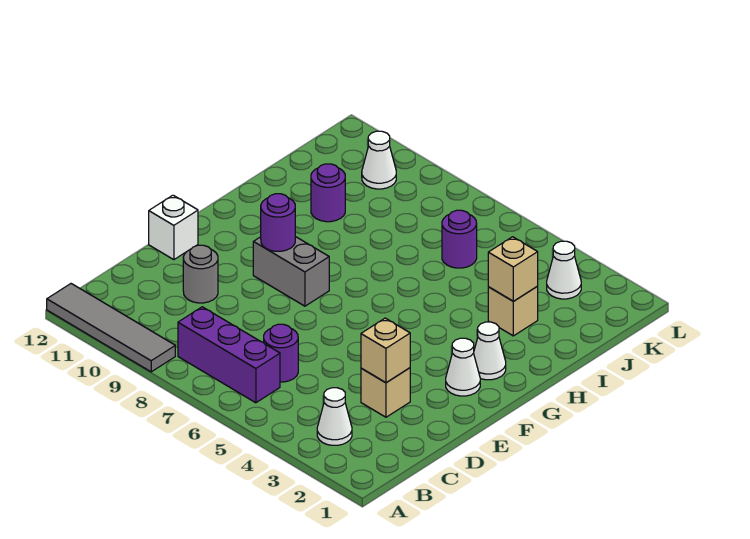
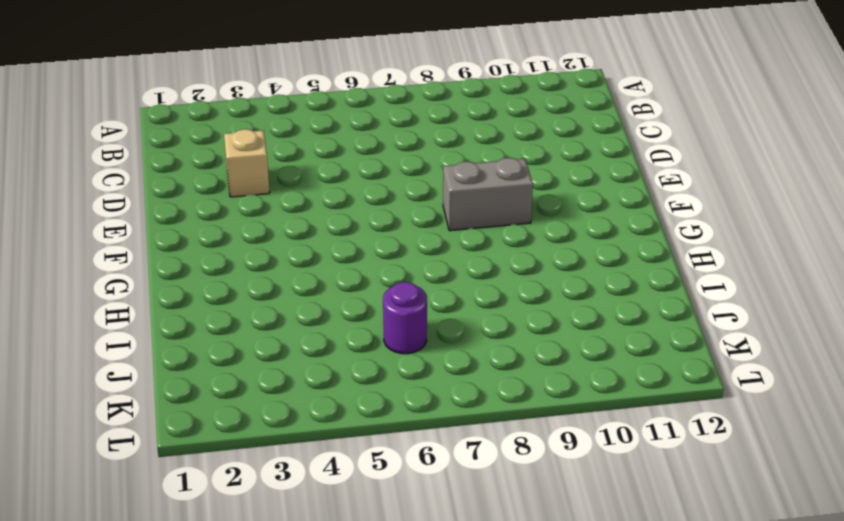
none -> grey tile A9:A12 level 1
none -> white cone B3 level 1
none -> purple brick B6:B8 level 1

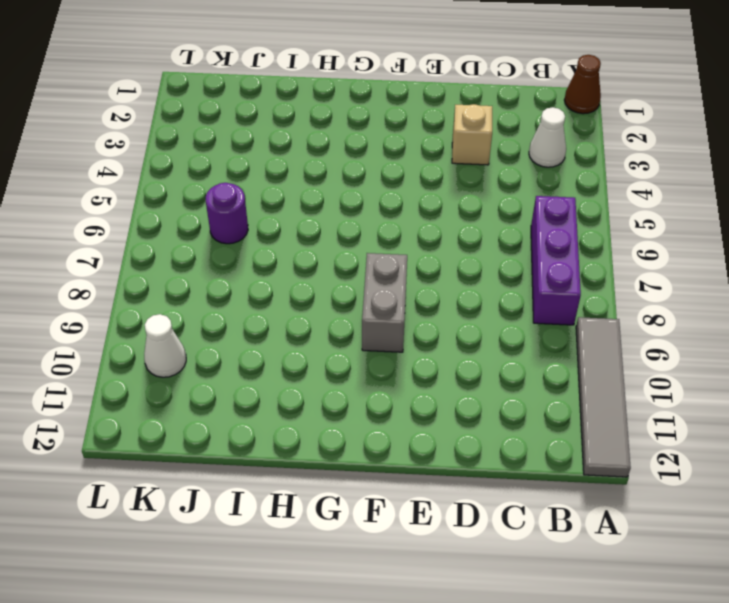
brown cone A1 level 1 -> none
none -> purple round brick C6 level 1
none -> grey round brick D10 level 1
none -> white brick E12 level 1

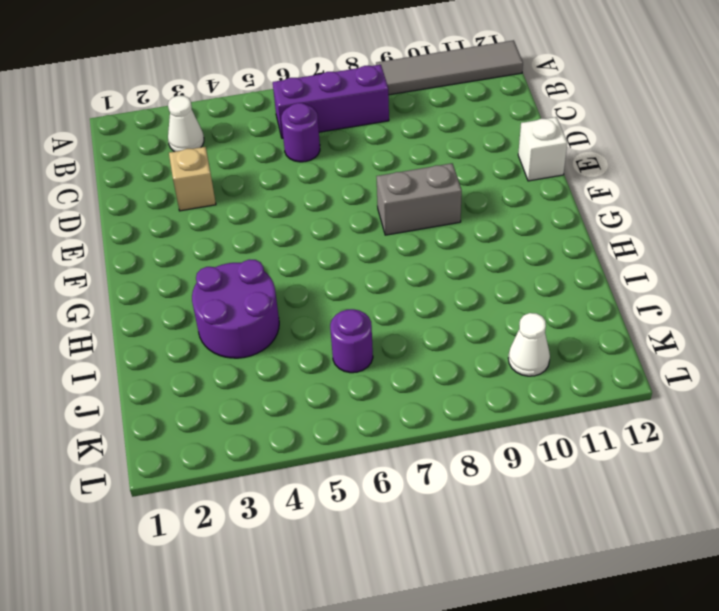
purple round brick H3:I4 level 1 -> tan brick I3 level 1
none -> grey round brick D10 level 1
none -> white cone F2 level 1
none -> white cone G2 level 1

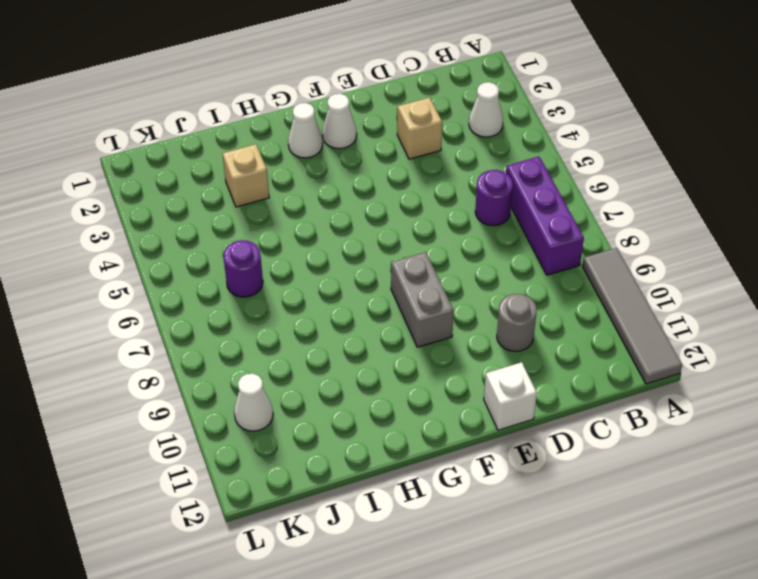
none -> purple round brick I10 level 1
none -> white cone K3 level 1
none -> tan brick D3 level 2

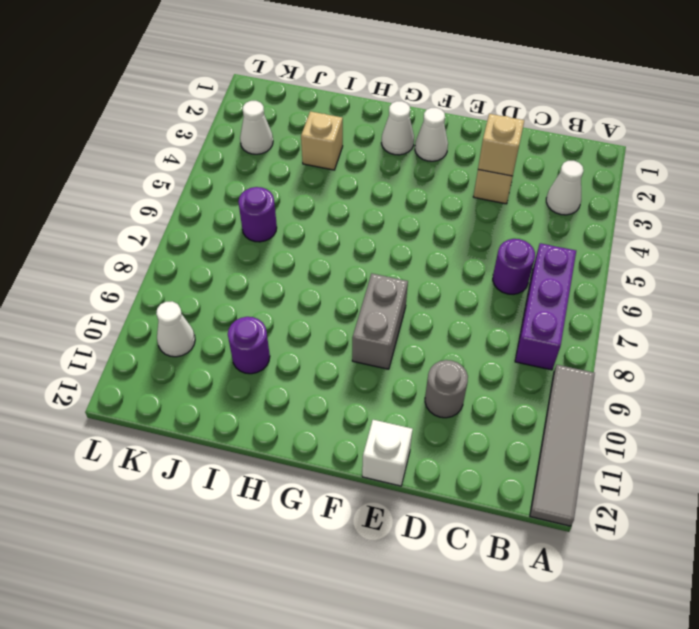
none -> purple round brick F9 level 2
none -> tan brick I3 level 2

